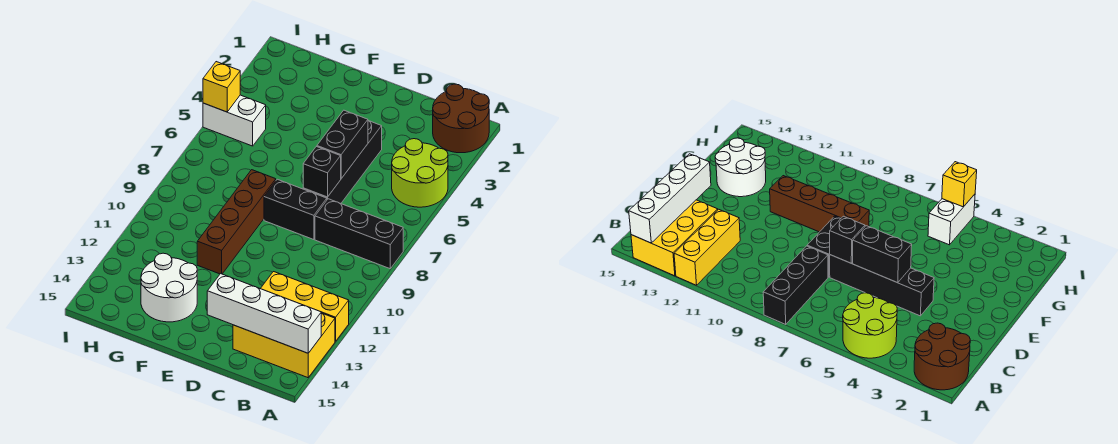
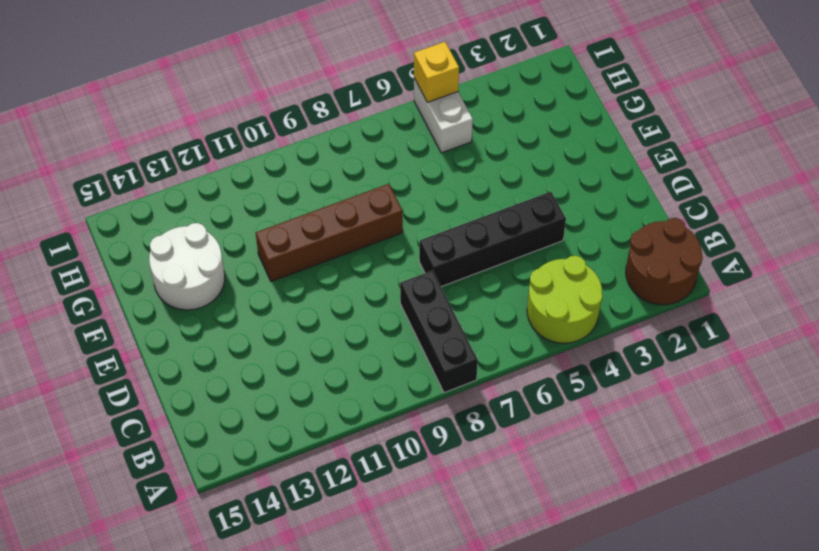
none -> yellow brick A12:C12 level 1
none -> yellow brick A13:C14 level 1
none -> black brick D8:E8 level 1

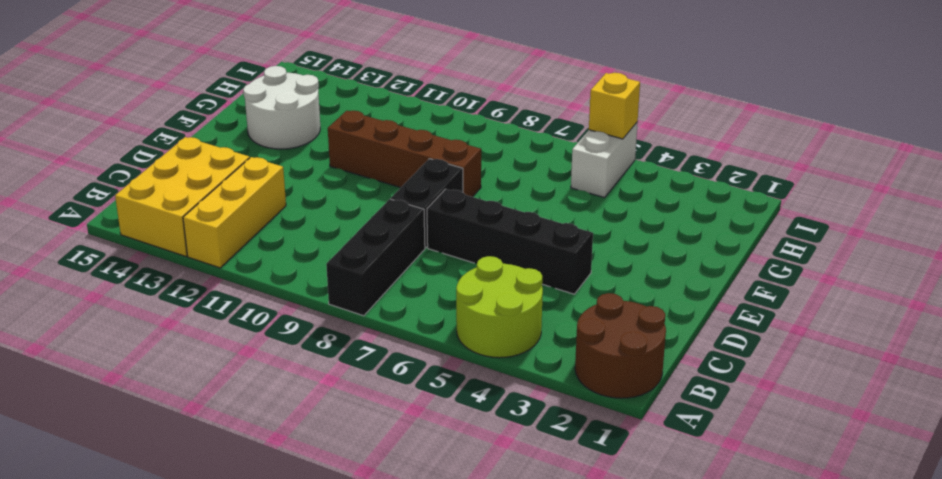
none -> white brick A14:D14 level 2
none -> black brick D5:D6 level 2
none -> black brick D7 level 2

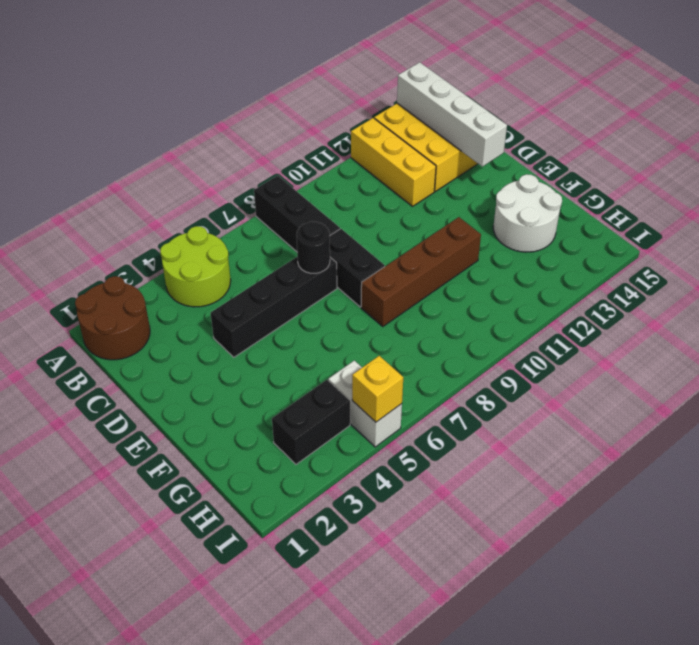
black round brick D7 level 2 -> black brick D7 level 2
black brick H3:H4 level 1 -> black brick D5:D6 level 2

